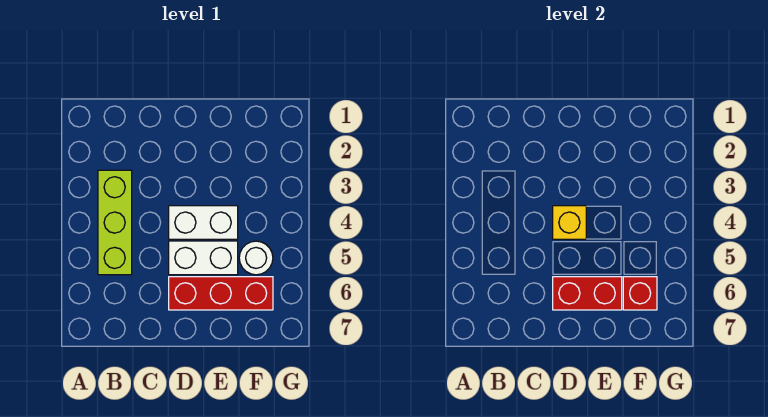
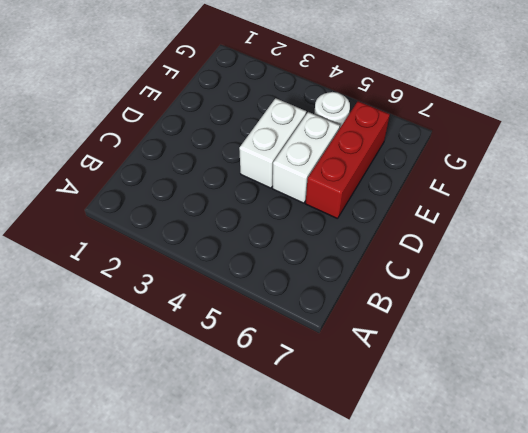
none -> lime brick B3:B5 level 1
none -> yellow brick D4 level 2

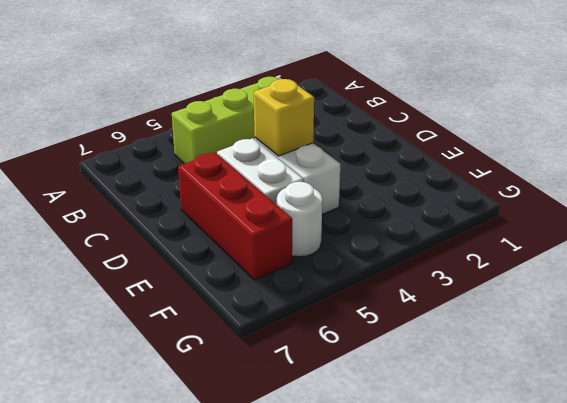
none -> red brick D6:E6 level 2
none -> red brick F6 level 2

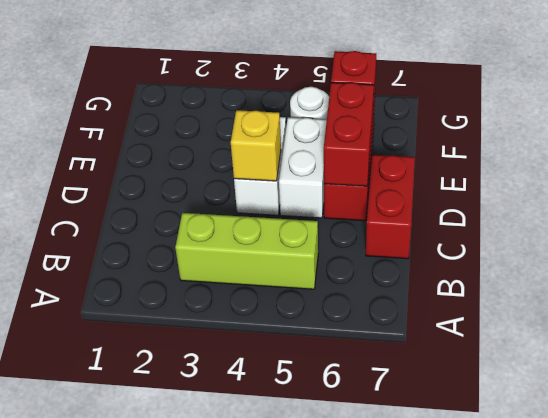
red brick C7:D7 level 1 -> none

